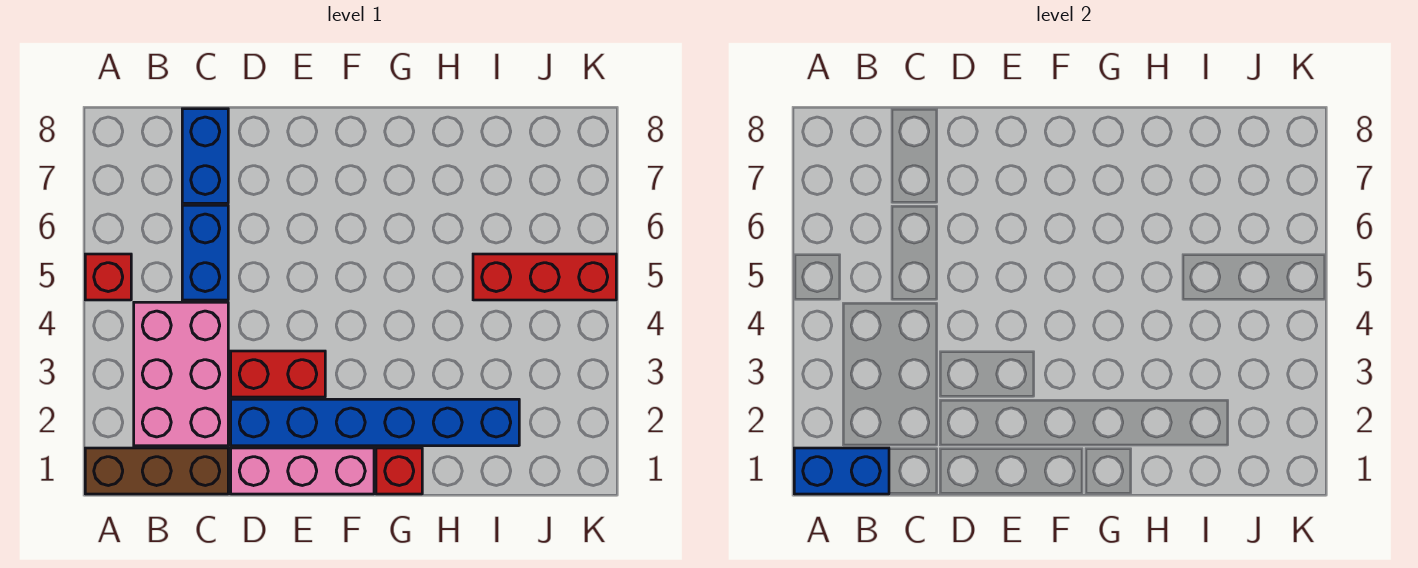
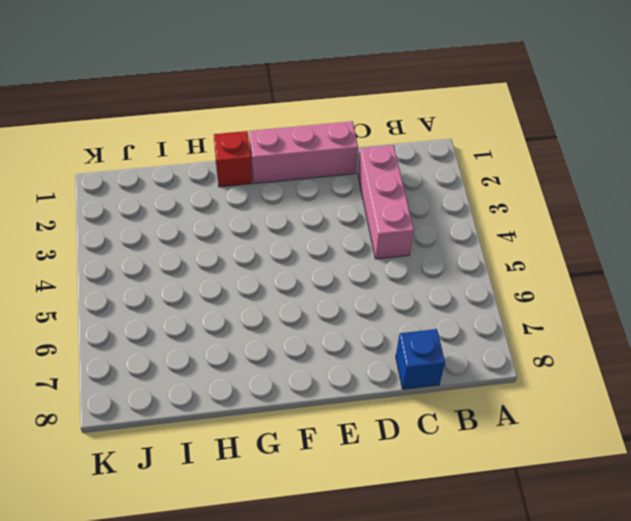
pink brick C2:C4 level 1 -> pink brick B2:C4 level 1
blue brick C8 level 1 -> blue brick C7:C8 level 1
none -> brown brick A1:C1 level 1
none -> red brick A5 level 1

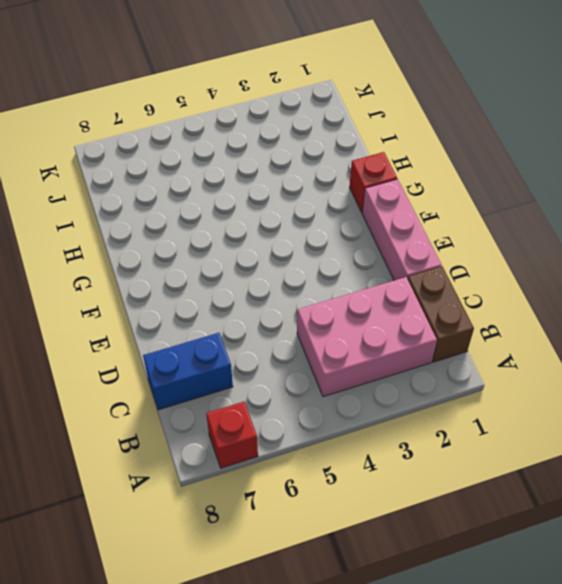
red brick A7 level 1 -> red brick A5 level 1
brown brick B1:C1 level 1 -> brown brick A1:C1 level 1
none -> blue brick C5:C6 level 1
none -> blue brick D2:I2 level 1

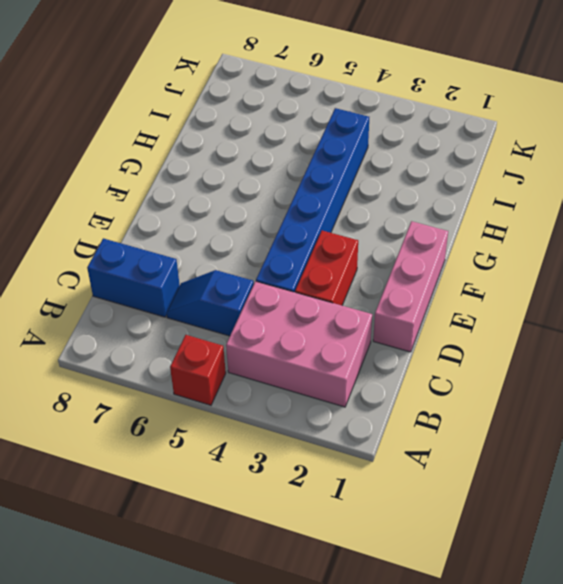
blue slope C5:C6 level 1 top 5 -> blue brick C5:C6 level 1
blue brick D4:I4 level 1 -> blue brick D2:I2 level 1
none -> brown brick A1:C1 level 1
none -> red brick G1 level 1

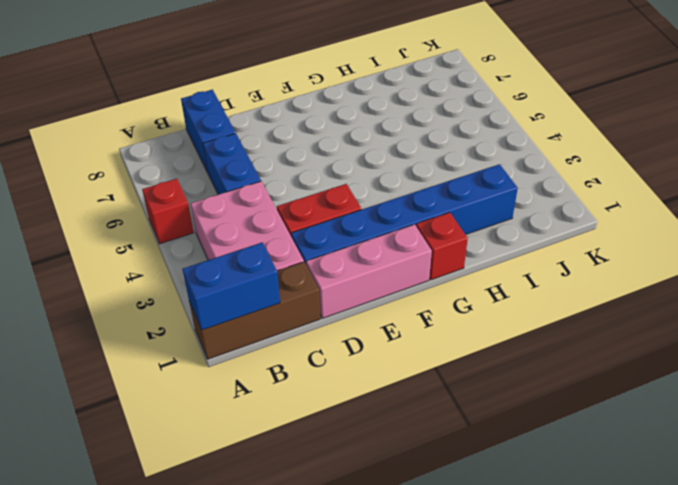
none -> red brick I5:K5 level 1

